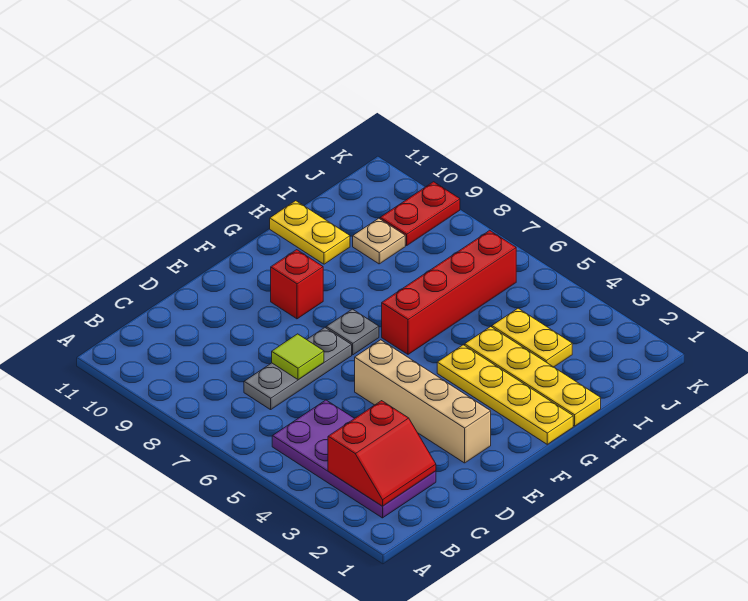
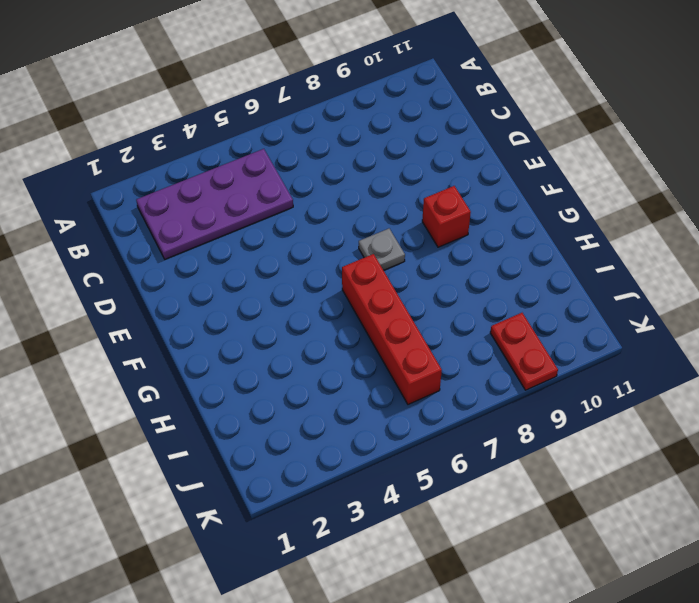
none -> grey plate C7:E7 level 1
none -> tan brick E2:E5 level 1
none -> yellow plate G1:G4 level 1

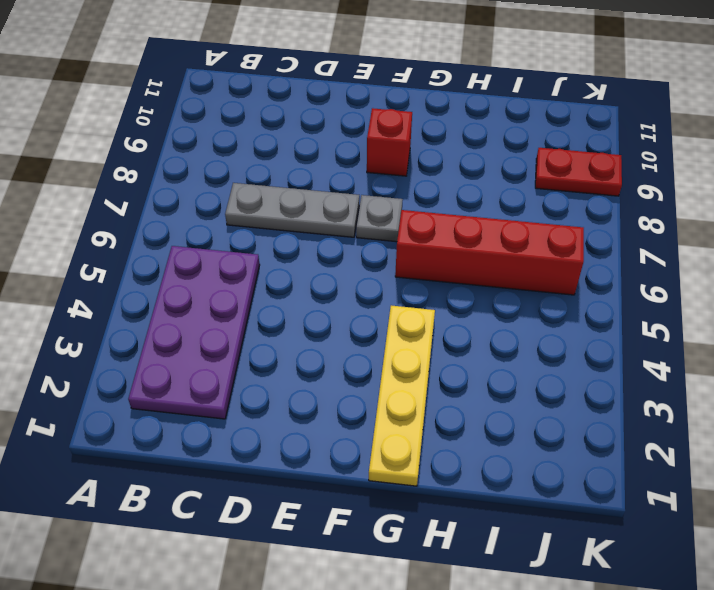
none -> tan brick E2:E5 level 1
none -> yellow plate H1:H4 level 1
none -> yellow plate H10:H11 level 1

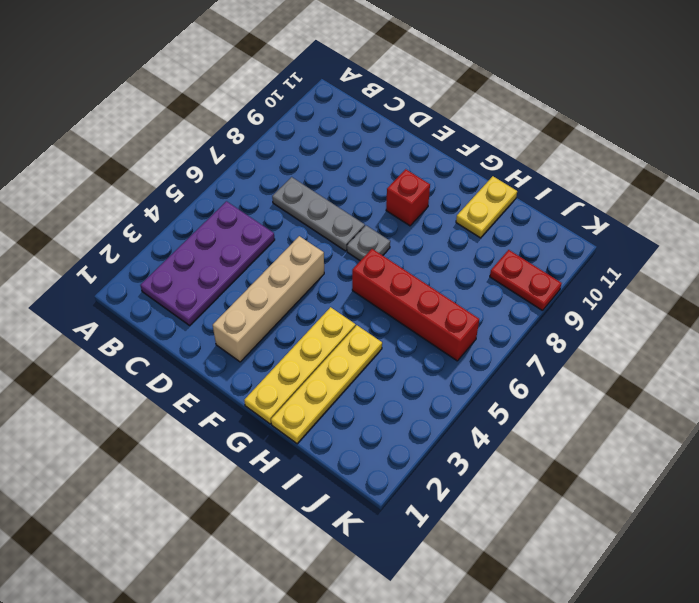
none -> yellow plate I3:I4 level 1
none -> tan plate I9 level 1
none -> red slope B2:C3 level 2 top 3

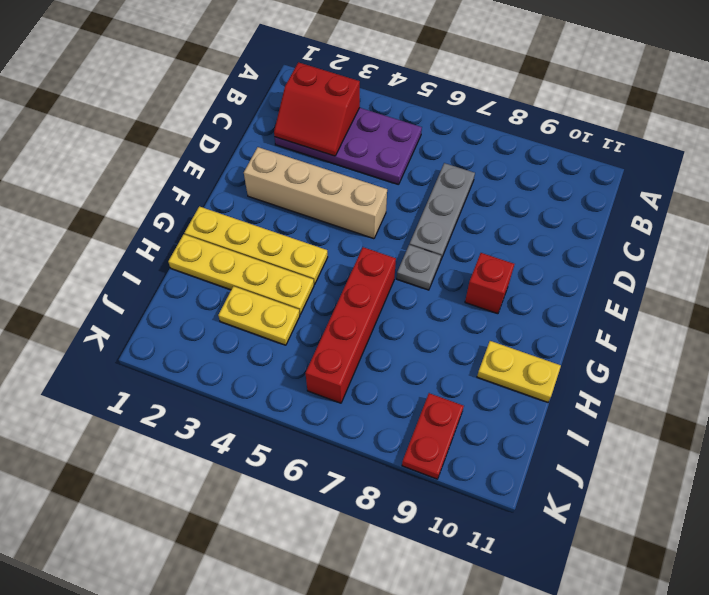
red slope B2:C3 level 2 top B -> red slope B2:C3 level 2 top 3
none -> tan plate I9 level 1
none -> lime tile D7 level 2

